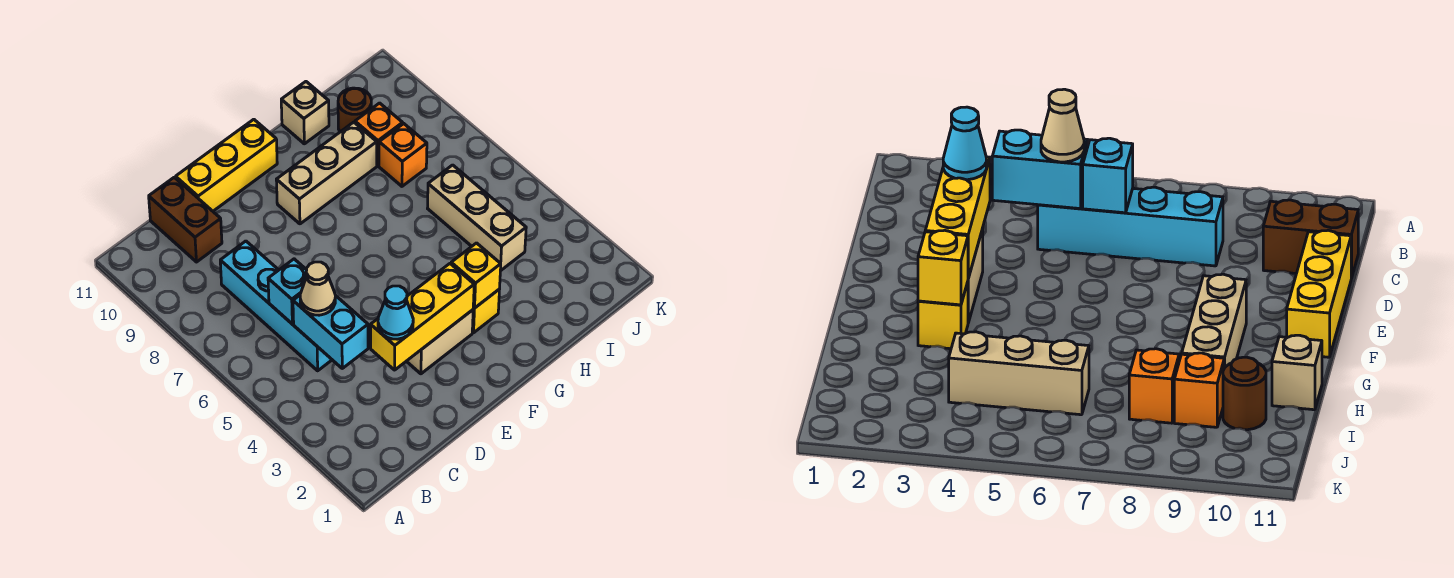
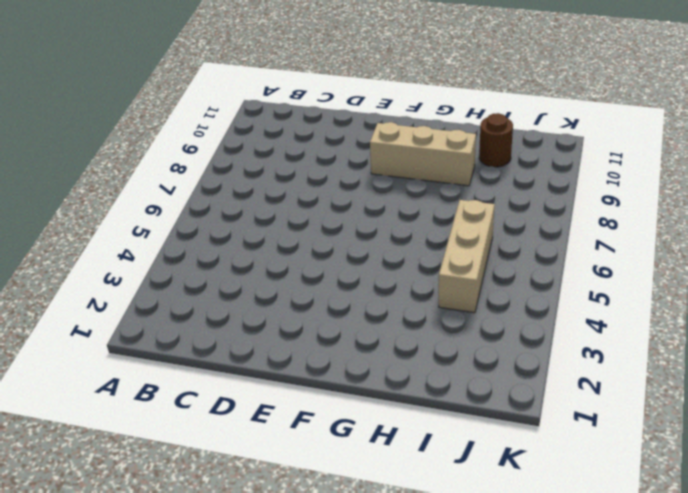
none -> cyan brick C5:C8 level 1
none -> brown brick C10:C11 level 1
none -> yellow brick D11:F11 level 1

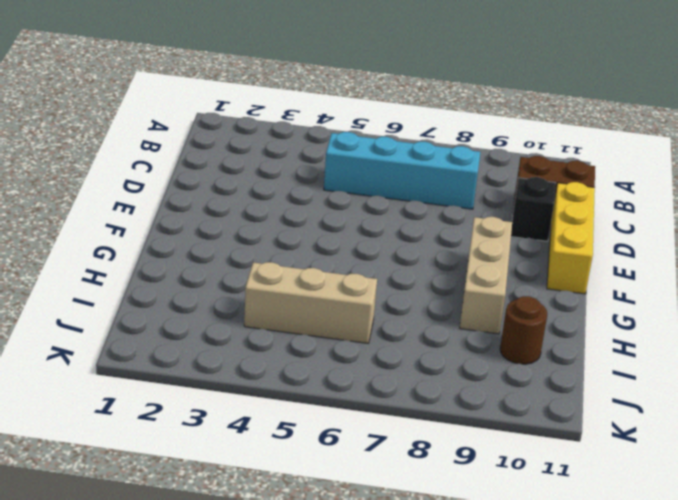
black brick D10 level 1 -> none
none -> tan brick E3:F3 level 1
none -> yellow brick G3 level 1
none -> tan brick H11 level 1

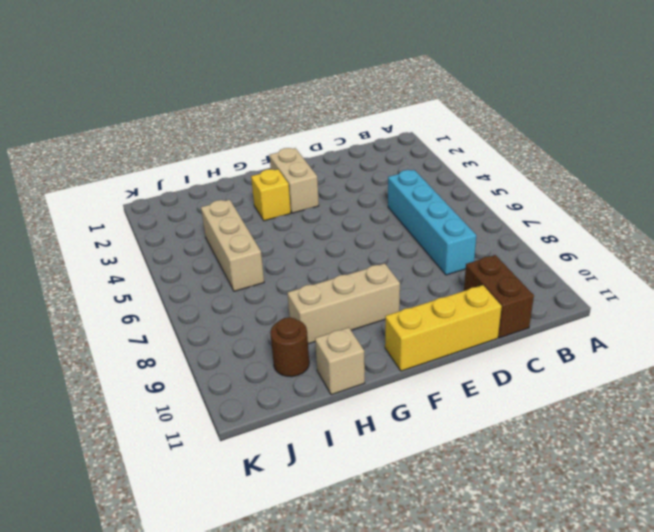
tan brick F2:F3 level 1 -> tan brick E3:F3 level 1
none -> orange brick I8 level 1
none -> orange brick I9 level 1
none -> cyan brick C4:C5 level 2

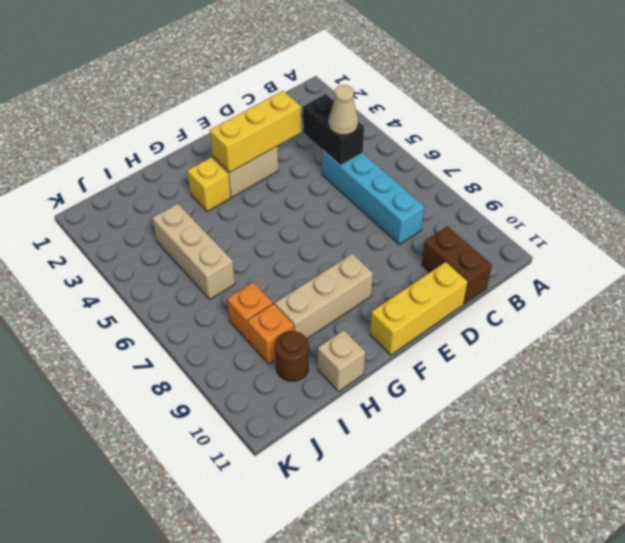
black brick C4:C5 level 2 -> cyan brick C4:C5 level 2
none -> cyan brick C6 level 2
none -> yellow brick G3 level 2
none -> cyan cone D3 level 3

